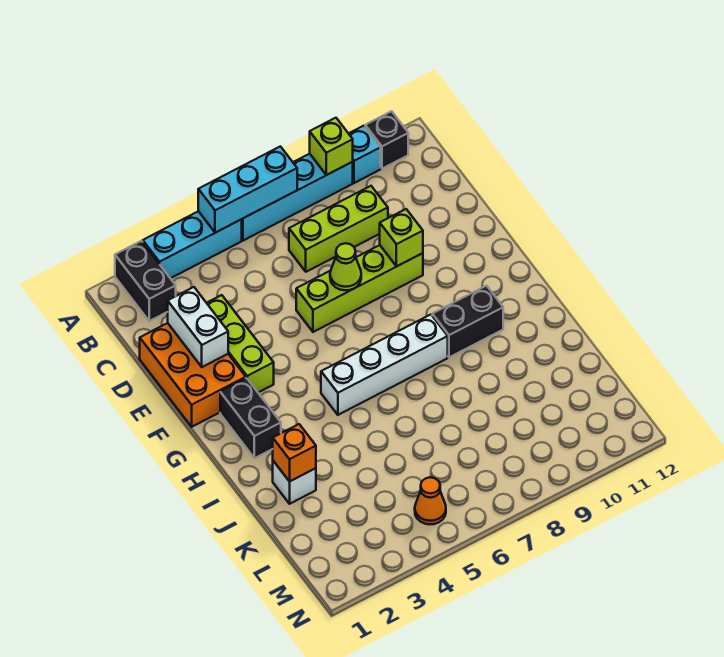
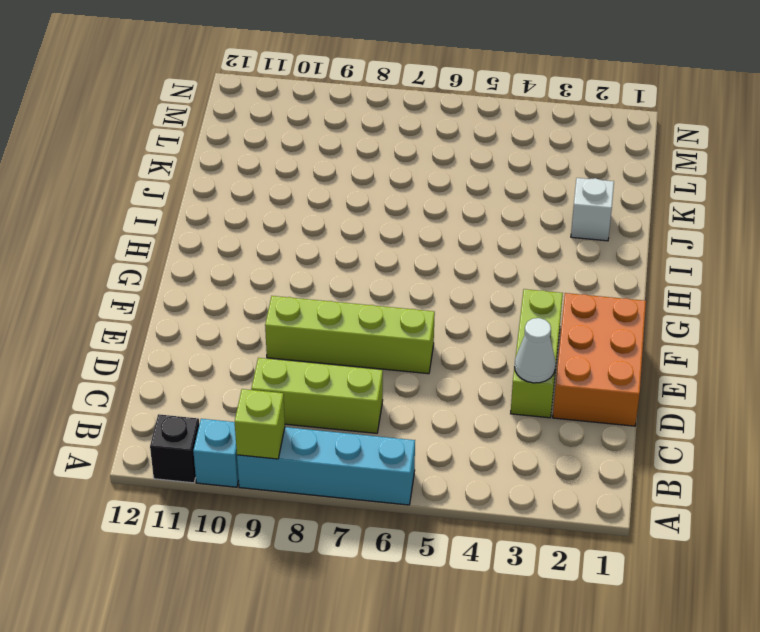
white cone D3 level 2 -> none
none -> black brick A2:B2 level 1
none -> cyan brick A3:A5 level 1
none -> black brick G2:H2 level 1

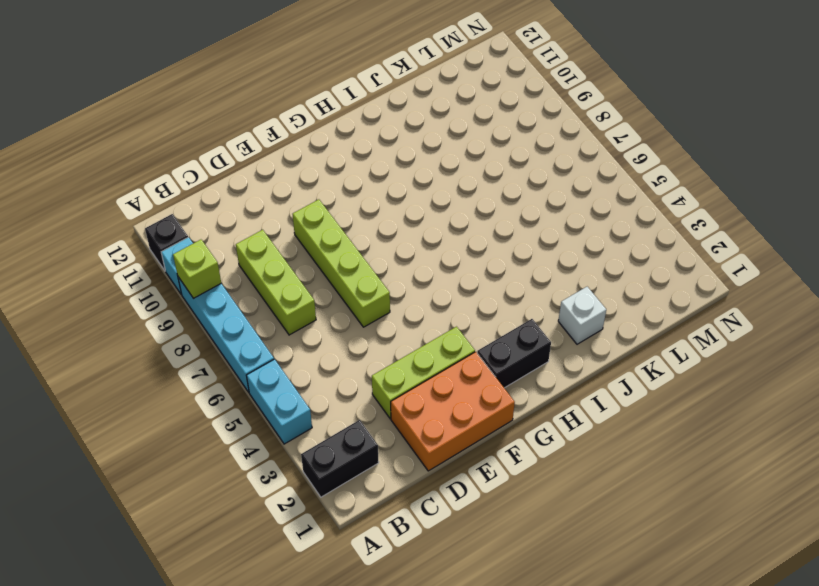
cyan brick A4:A5 level 1 -> cyan brick A3:A5 level 1
none -> white brick H5:H8 level 1
none -> black brick H9:H10 level 1
none -> orange cone M5 level 1

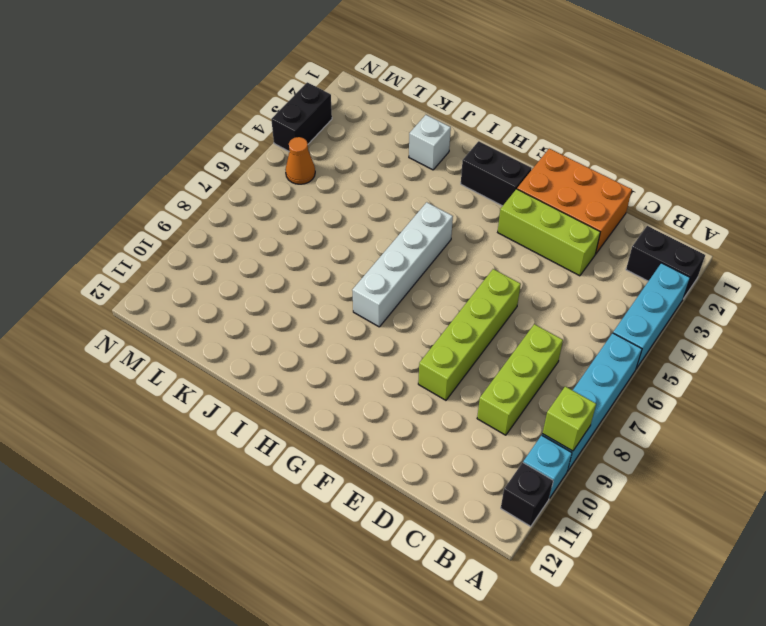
black brick N3:N4 level 1 -> black brick H9:H10 level 1
none -> cyan brick A5:A7 level 2
none -> white brick D2:E2 level 2
none -> lime cone E7 level 2

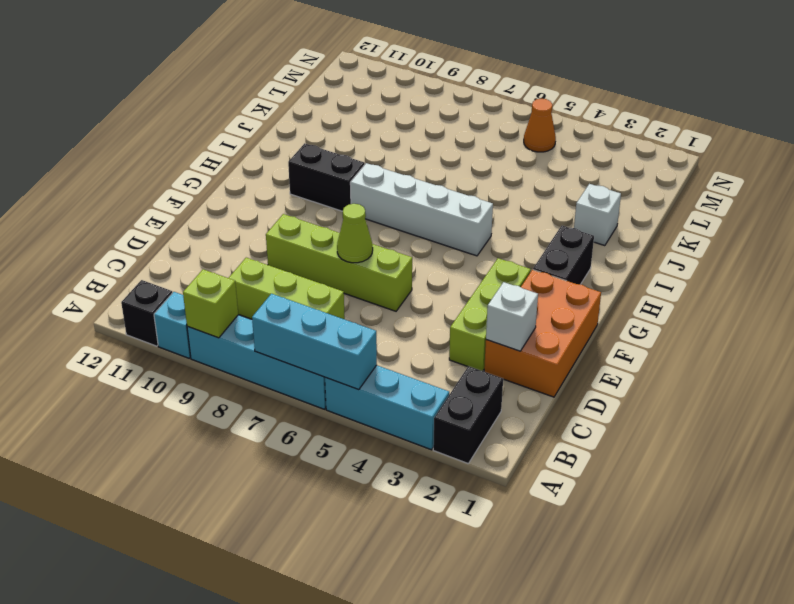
white brick D2 level 2 -> white brick D2:E2 level 2
none -> lime brick E9 level 2
none -> orange brick J2 level 2

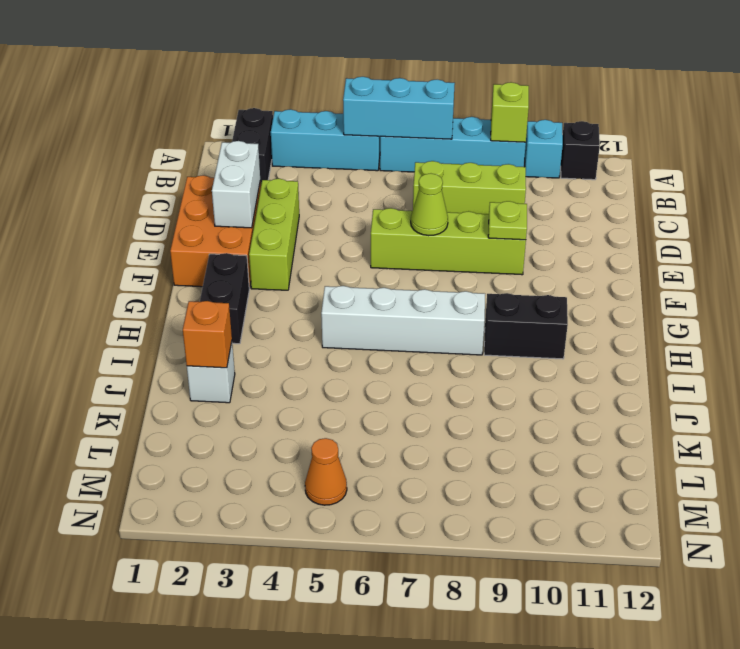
lime plate E9 level 2 -> lime brick E9 level 2

